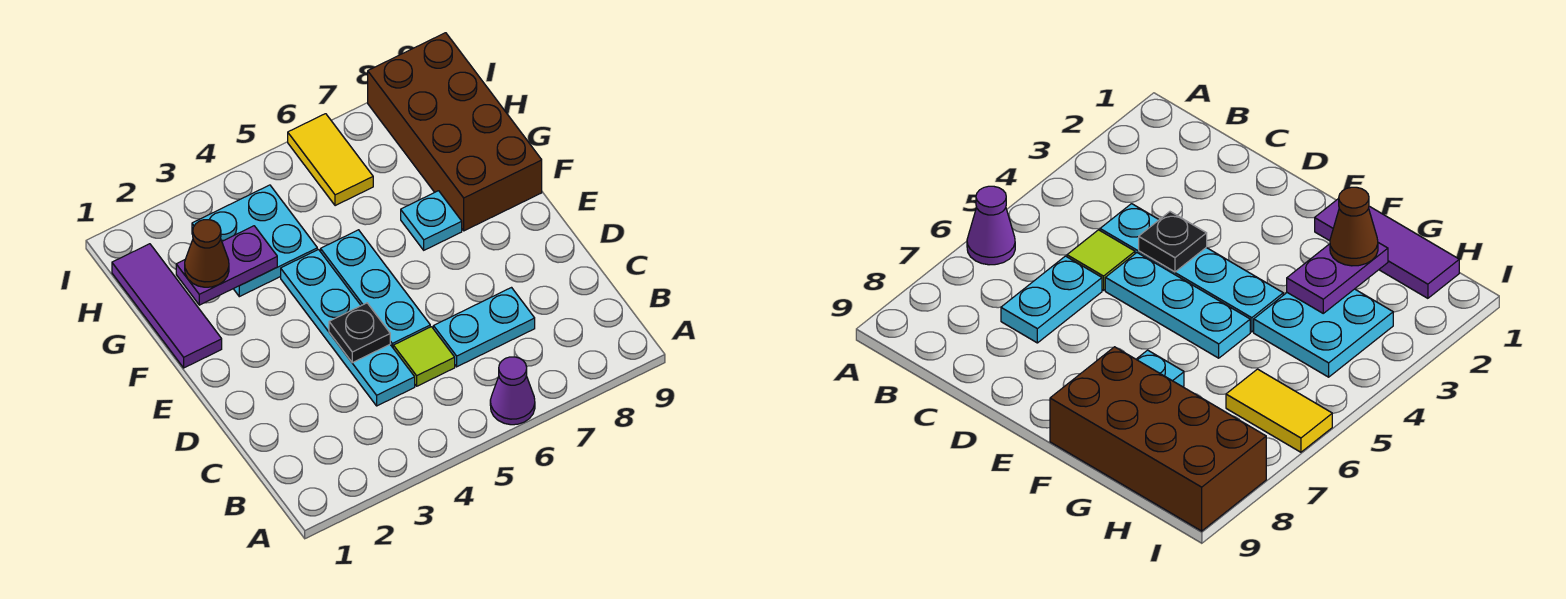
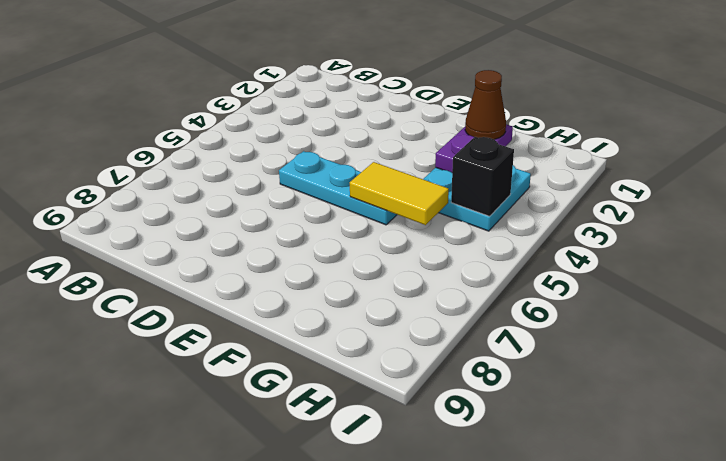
yellow tile F5:G5 level 2 -> yellow tile H6:I6 level 1
black brick H4 level 2 -> none
none -> purple cone A6 level 1
none -> cyan plate C4:F4 level 1
none -> lime tile C5 level 1

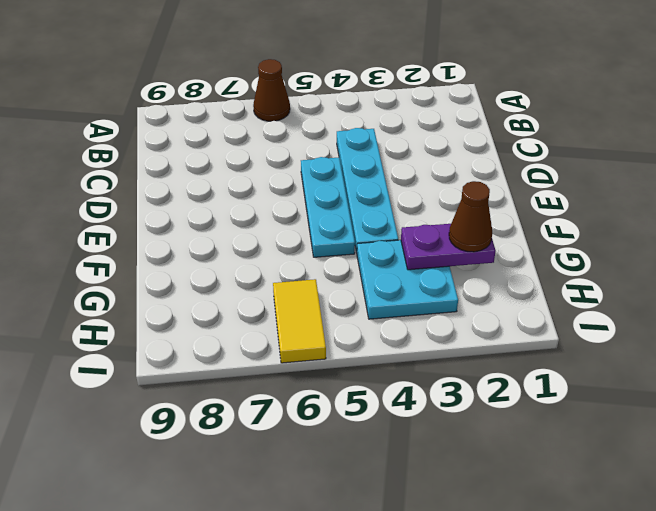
brown cone A6 level 1 -> purple cone A6 level 1
none -> lime tile C5 level 1
none -> cyan plate C6:C7 level 1
none -> purple tile F1:H1 level 1

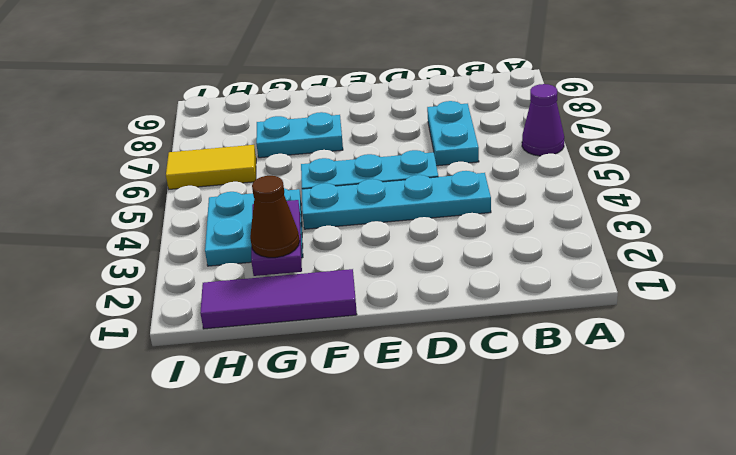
cyan plate F7:G7 level 1 -> cyan plate F7 level 1
none -> lime tile C5 level 1
none -> brown brick F8:I9 level 1
none -> black plate D4 level 2

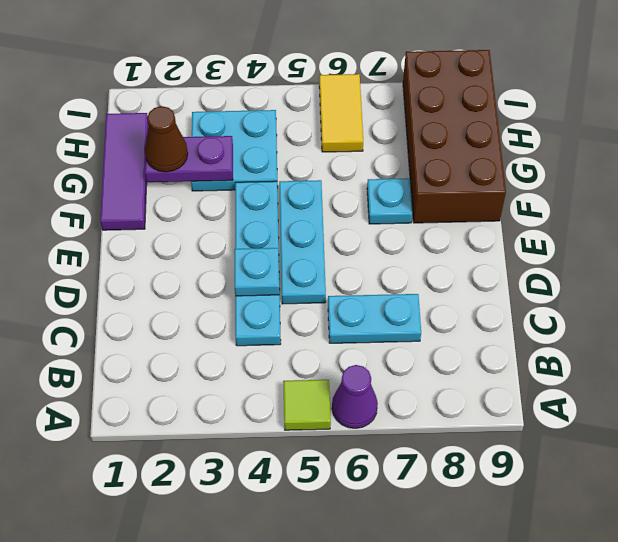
lime tile A5 level 1 -> lime tile C5 level 1
cyan plate D4 level 2 -> black plate D4 level 2

